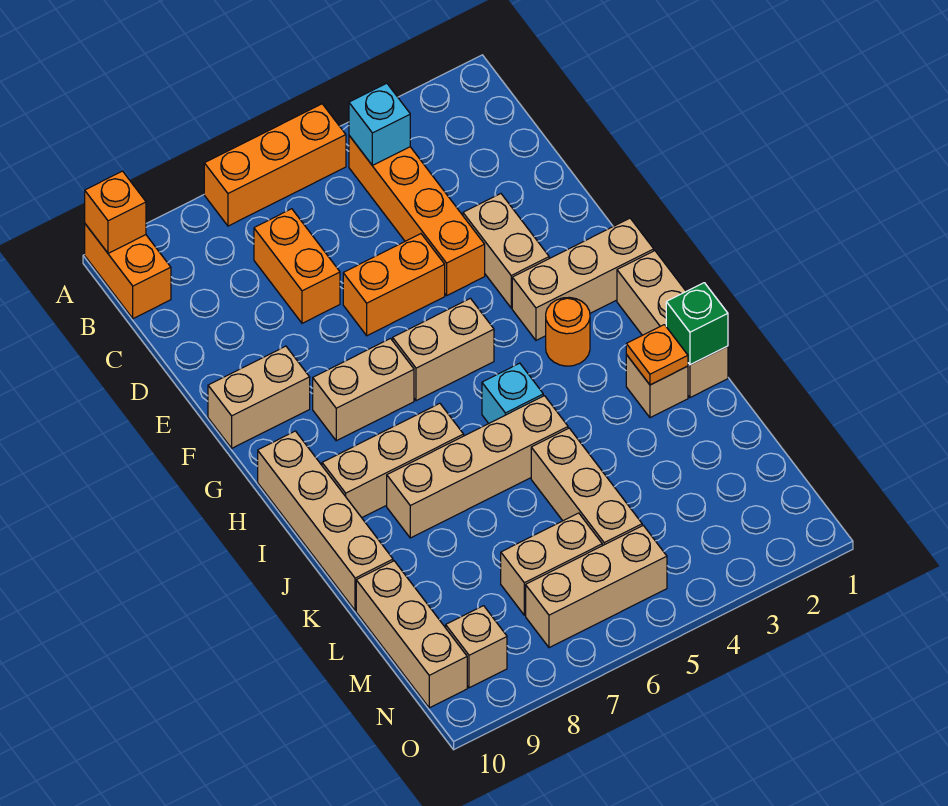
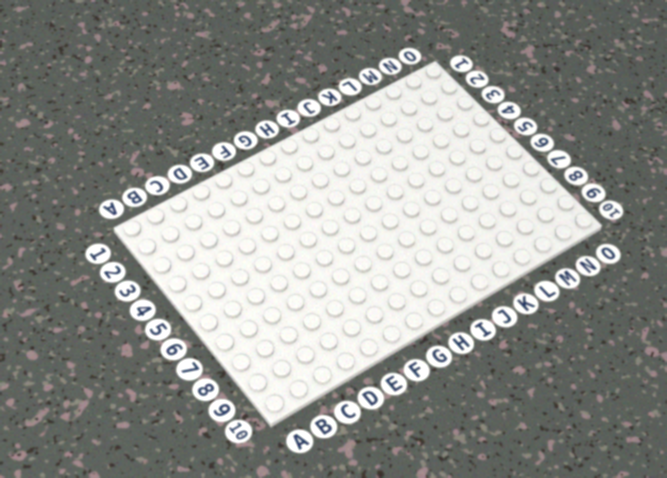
none -> orange brick A5:A7 level 1
none -> orange brick A10:B10 level 1
none -> orange brick B4:E4 level 1

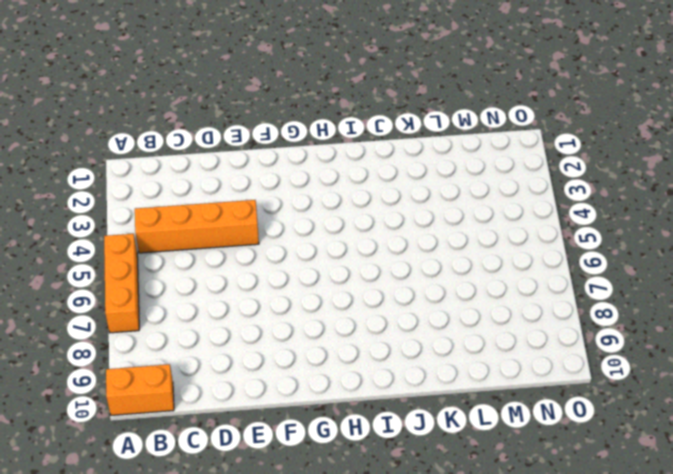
none -> orange brick C7:D7 level 1
none -> tan brick E3:F3 level 1
none -> orange brick E5:E6 level 1

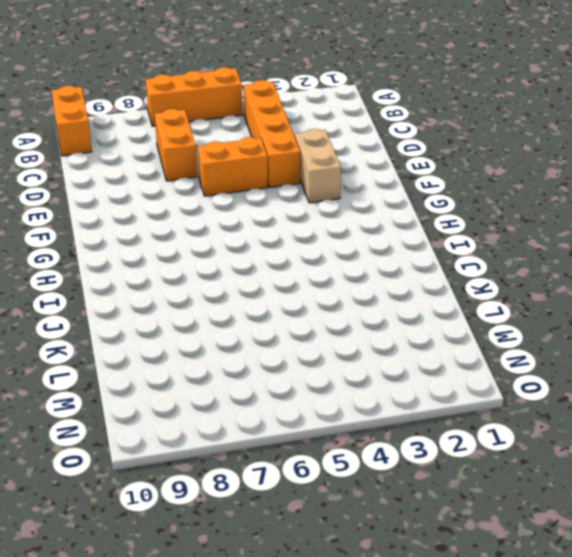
none -> tan brick F9:F10 level 1
none -> tan brick G1:G3 level 1
none -> tan brick G5:G6 level 1

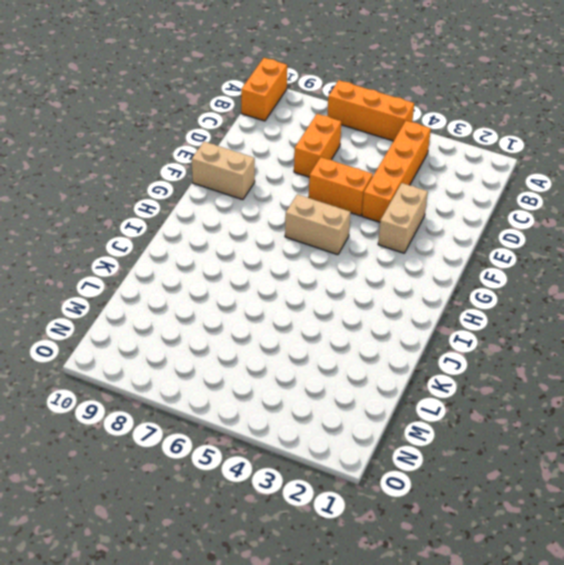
none -> tan brick G1:G3 level 1
none -> tan brick G7:G8 level 1
none -> tan brick H1:J1 level 1

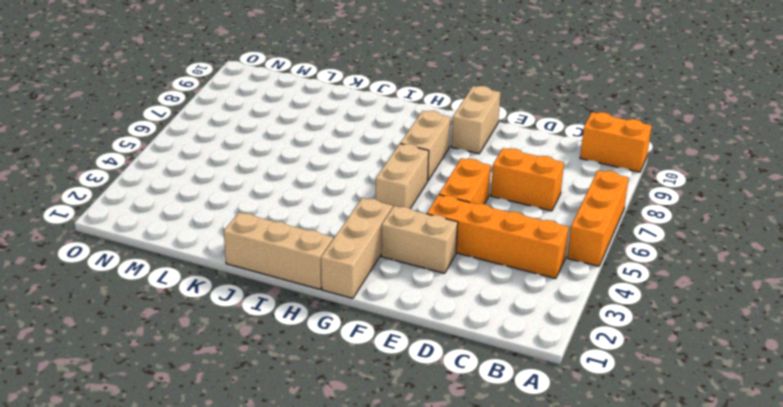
none -> orange round brick H3 level 1
none -> tan brick H10:K10 level 1
none -> cyan brick I5 level 1

